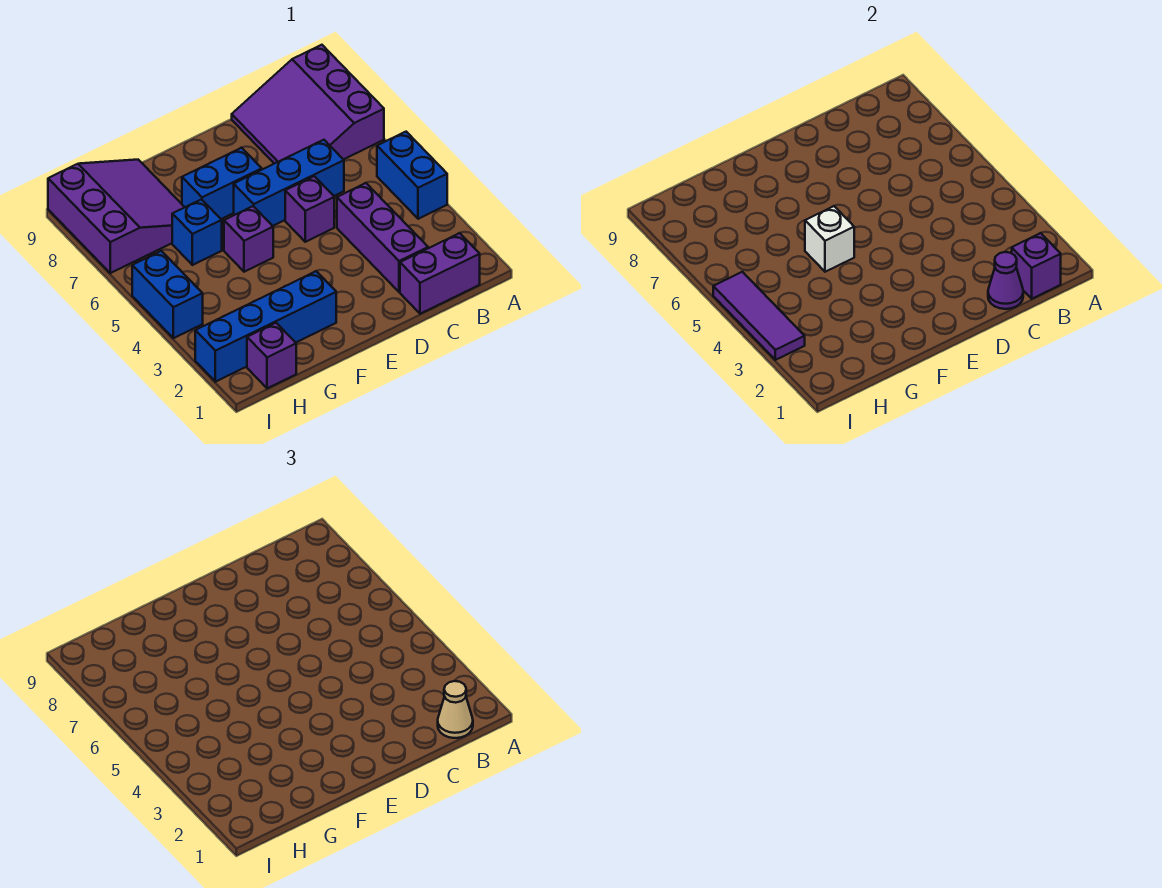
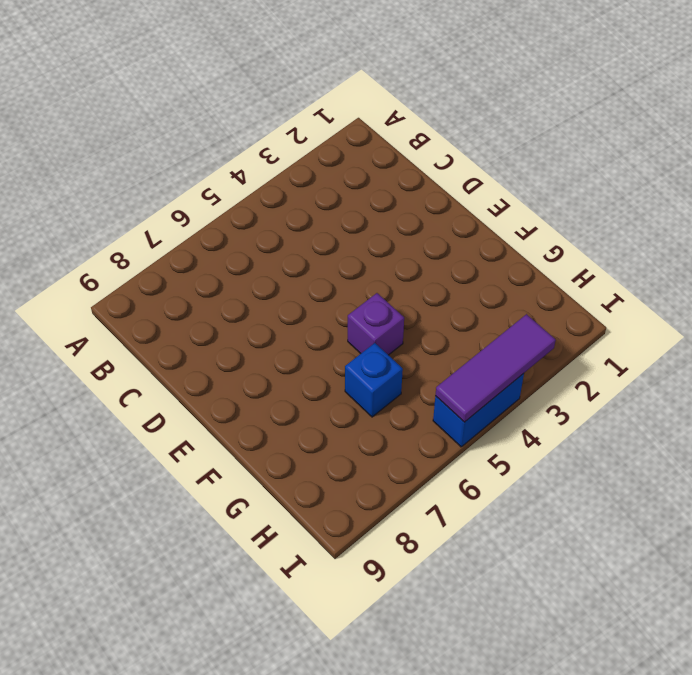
none -> blue brick A4:A5 level 1
none -> purple slope A7:C9 level 1 top A
none -> purple brick B1:C1 level 1

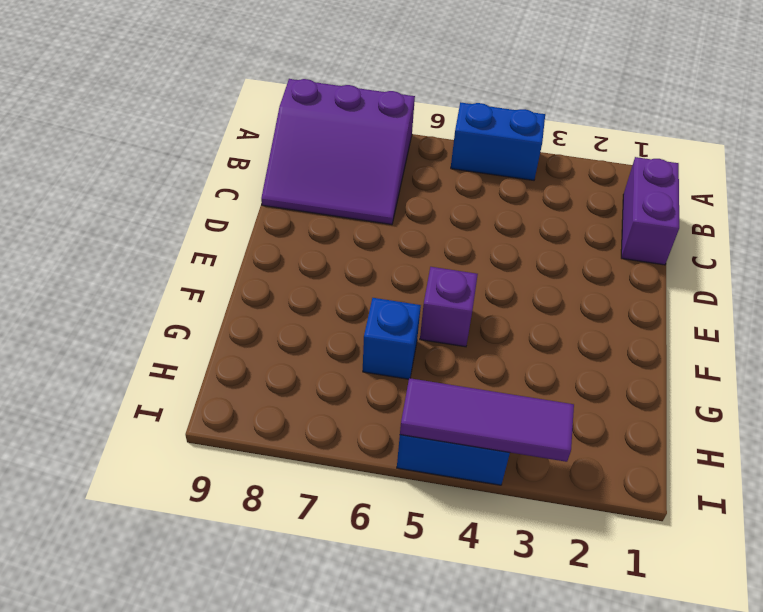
none -> purple brick C2:C4 level 1
none -> blue brick C6:E6 level 1
none -> purple brick D5 level 1

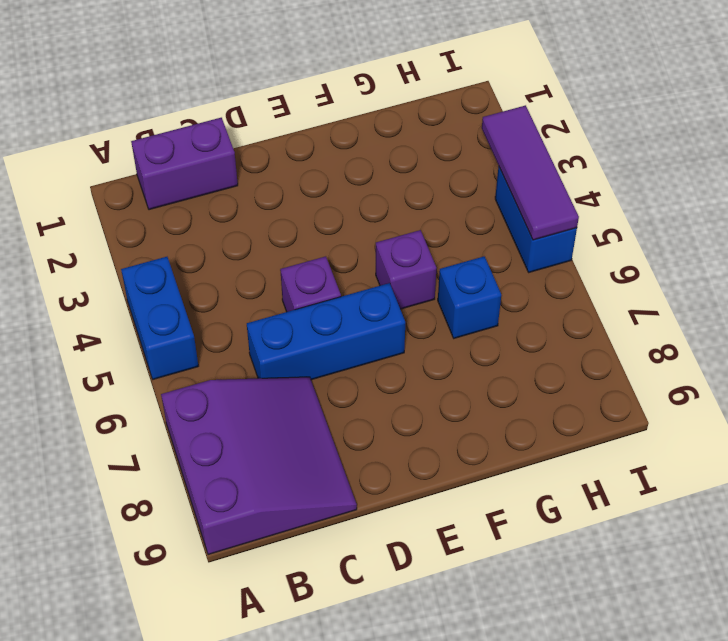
none -> purple brick C2:C4 level 1
none -> blue brick E7:F7 level 1
none -> blue brick F2:I2 level 1

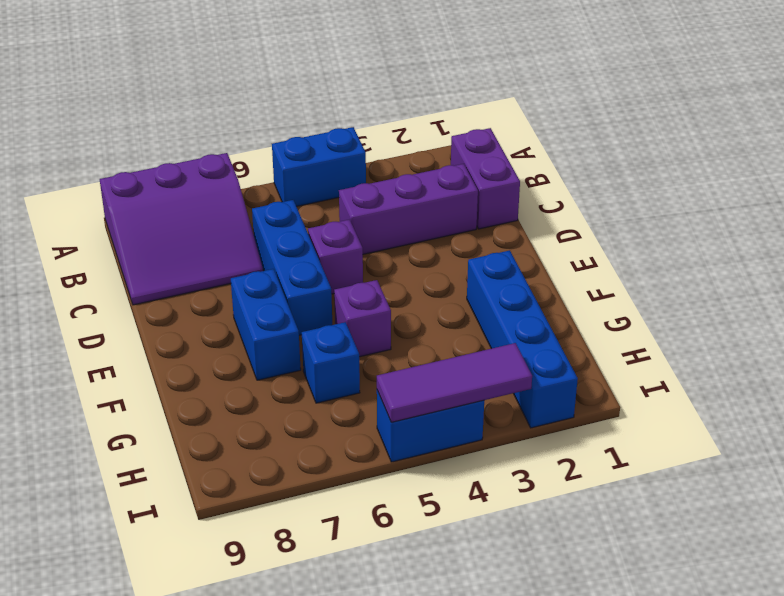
none -> purple slope G7:I9 level 1 top I
none -> purple brick H1 level 1
none -> purple brick B1 level 2

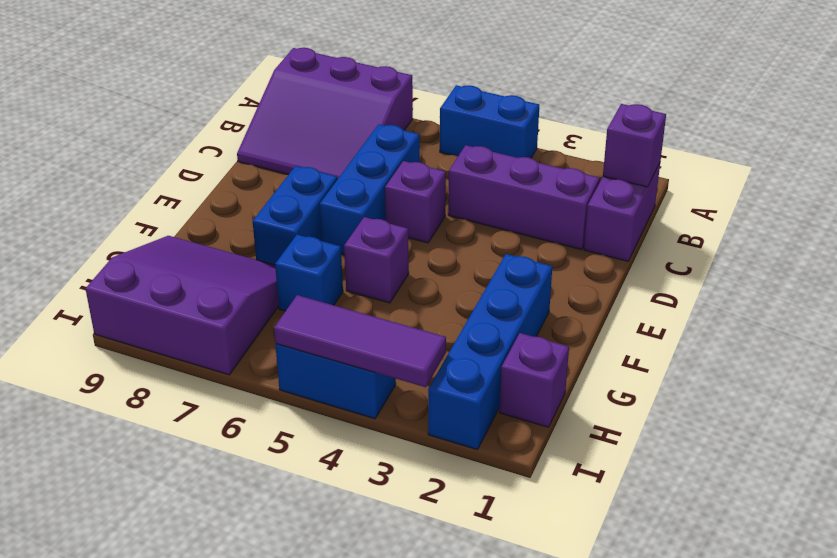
none -> purple cone C1 level 2
none -> white brick F5 level 2
none -> tan cone B1 level 3

